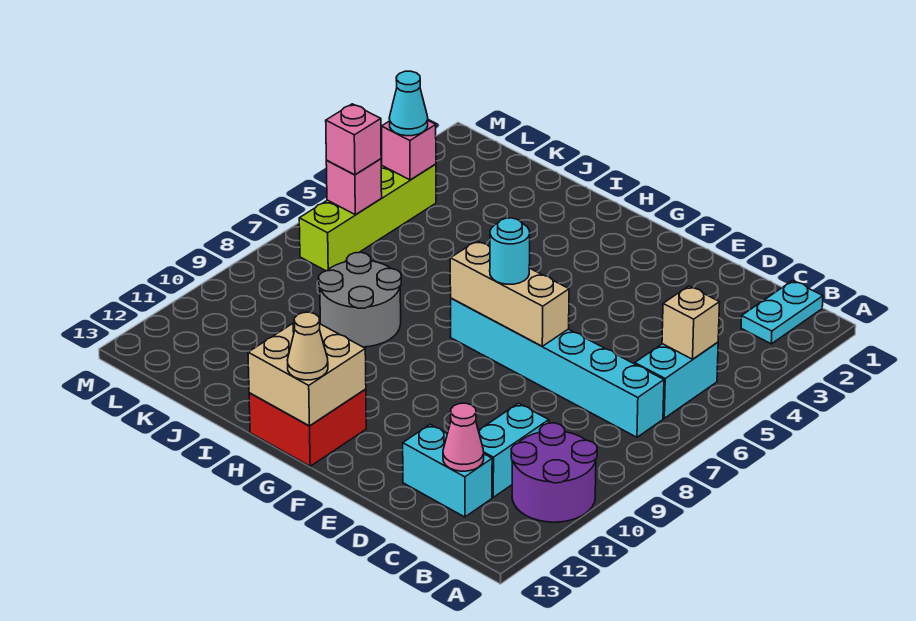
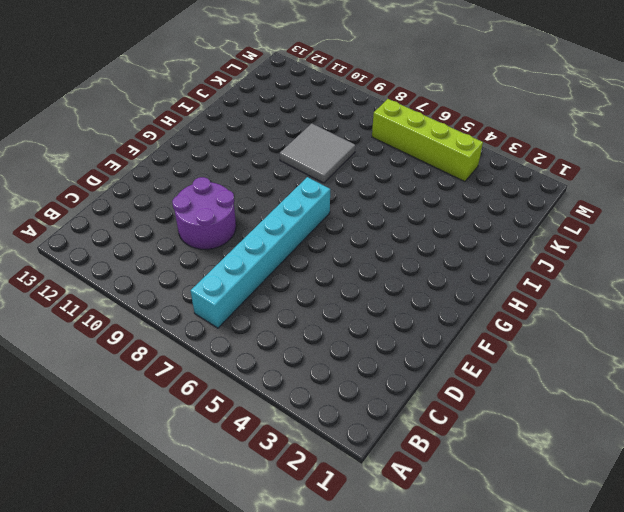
purple round brick D9:E10 level 1 -> purple round brick A10:B11 level 1
grey tile I8:J9 level 1 -> grey round brick I8:J9 level 1
none -> cyan plate B1:B2 level 1
none -> cyan brick B5:B6 level 1
none -> cyan brick C10:C11 level 1

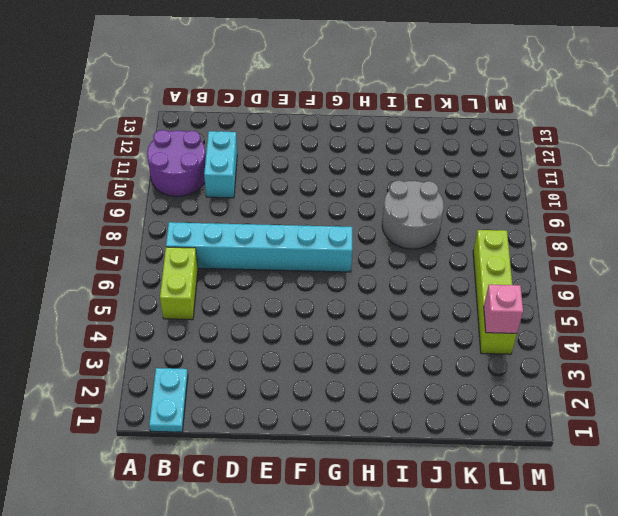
lime brick B5:B6 level 1 -> cyan brick B5:B6 level 1
none -> cyan brick C12:D12 level 1
none -> red brick G12:H13 level 1
none -> tan brick B5 level 2

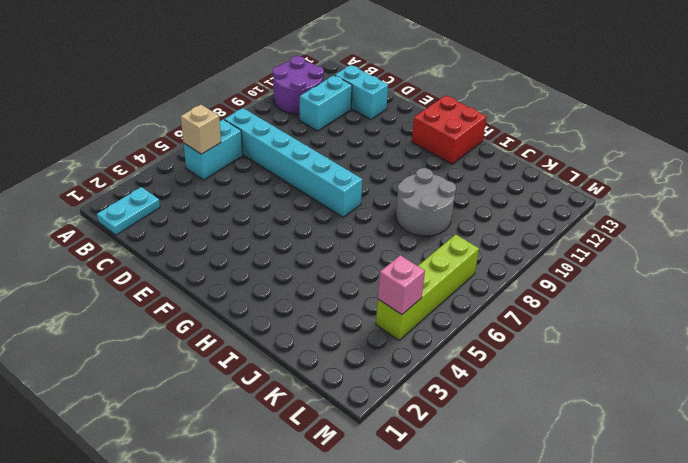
none -> pink cone C12 level 2
none -> tan brick E7:G7 level 2
none -> tan brick G12:H13 level 2

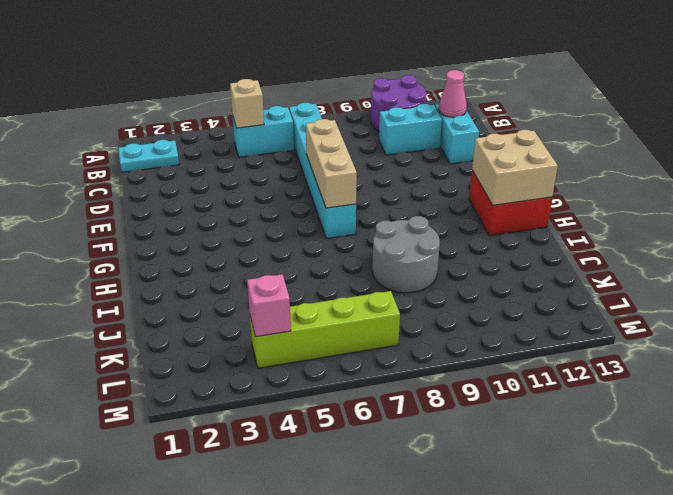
none -> pink brick L6 level 2
none -> cyan round brick F7 level 3
none -> tan cone G13 level 3

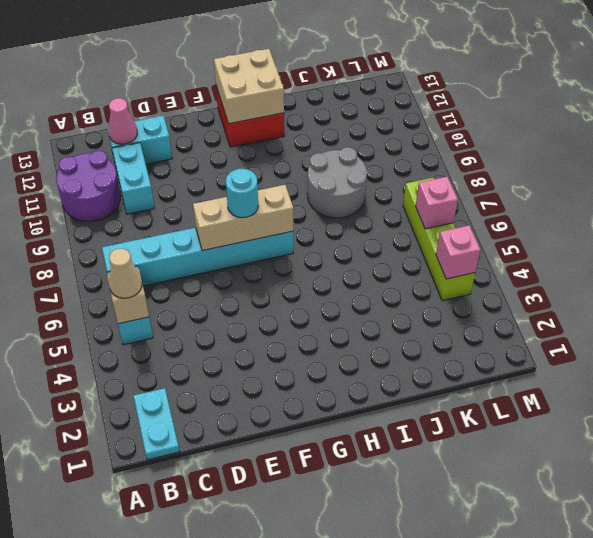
tan cone B5 level 3 -> tan cone G13 level 3
none -> cyan cone L4 level 3
none -> pink brick L6 level 3

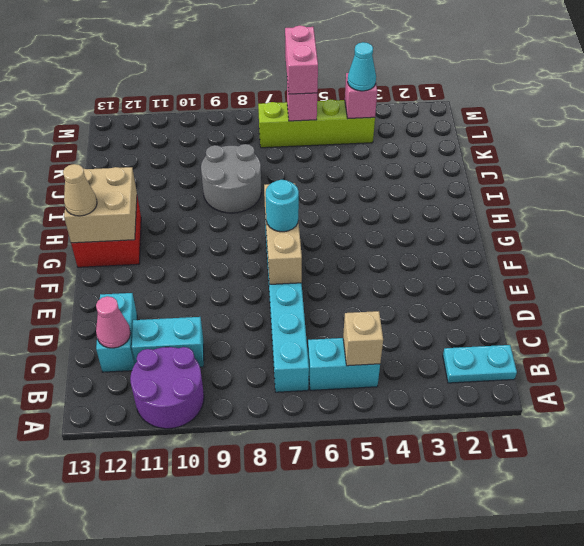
pink brick L6:M6 level 3 -> pink brick L6 level 3

